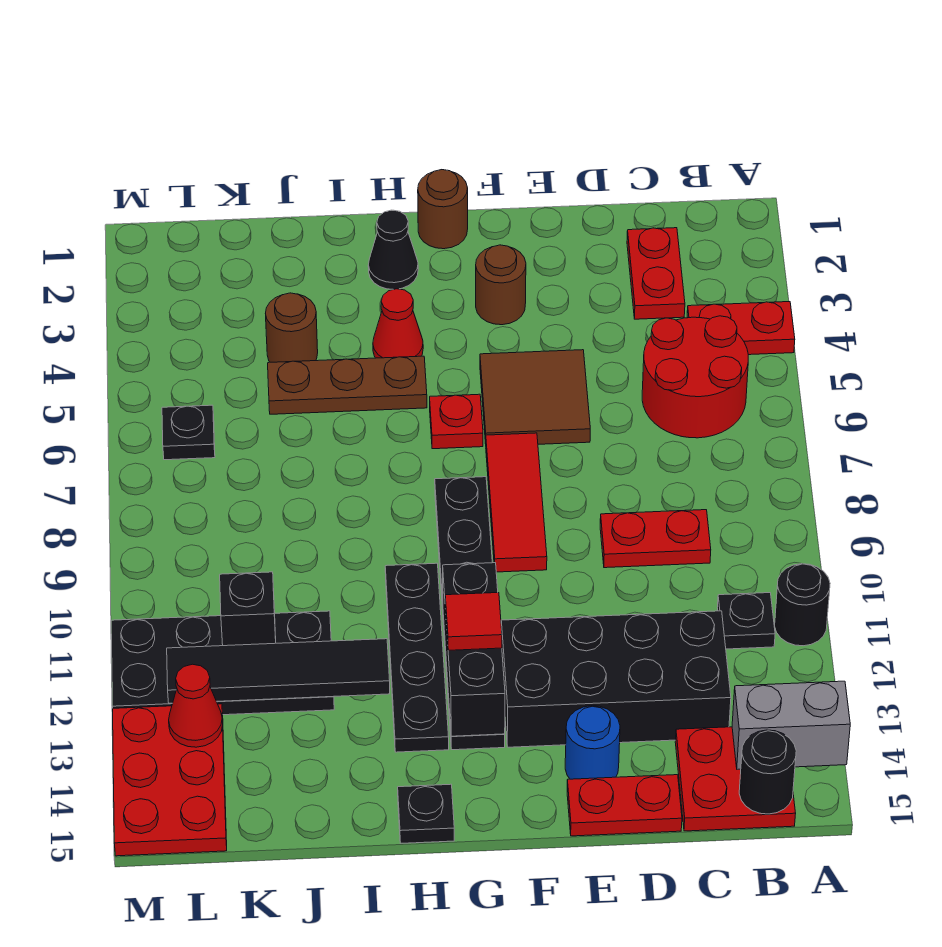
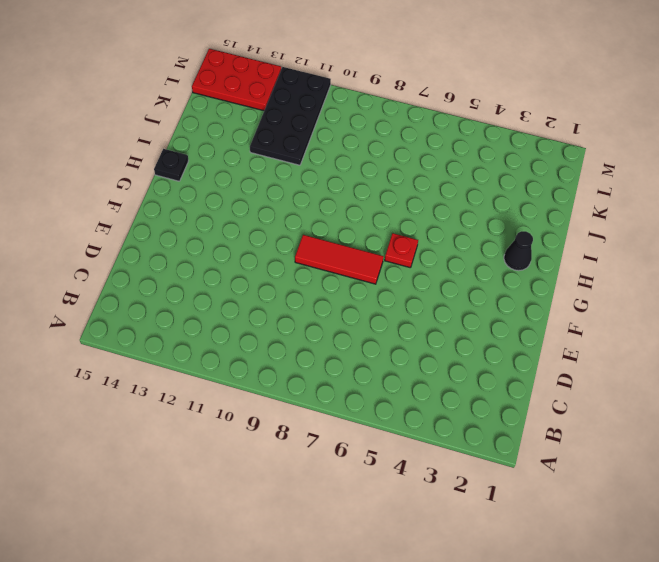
none -> red plate A4:B4 level 1
none -> black round brick A11 level 1
none -> red round brick B5:C6 level 1
none -> black plate B11 level 1

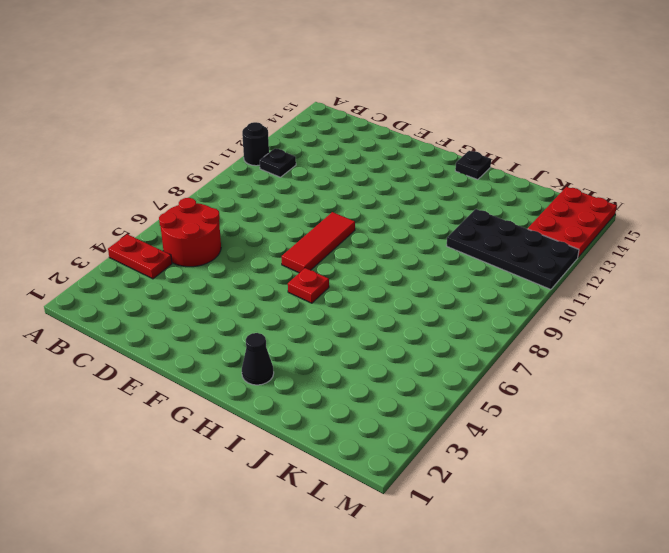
none -> red plate B14:C15 level 1
none -> red plate C2:C3 level 1
none -> red plate C9:D9 level 1
none -> black brick C12:F13 level 1

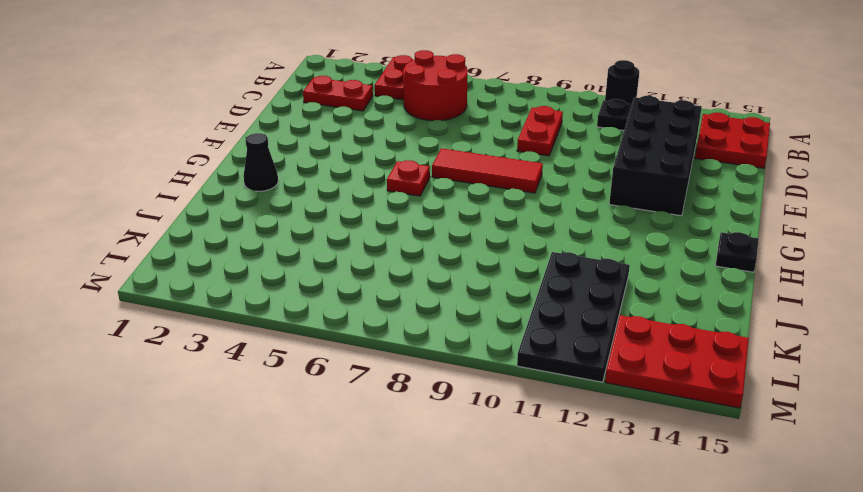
none -> red plate D15:E15 level 1
none -> brown tile E5:F6 level 1
none -> blue round brick E14 level 1
none -> brown round brick F3 level 1

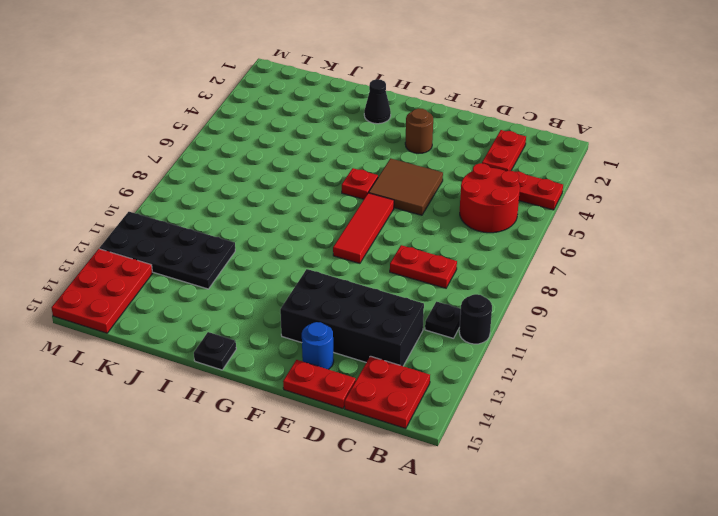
none -> brown round brick G1 level 1
none -> black plate G8:G13 level 1
none -> red cone H4 level 1
none -> brown plate H5:J5 level 1

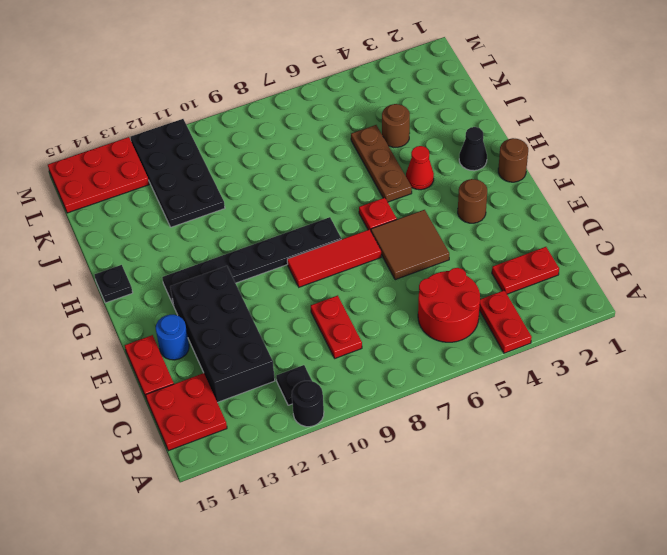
none -> black plate H10:H13 level 1
none -> black plate L6 level 1
none -> grey brick A14:B14 level 2
none -> black round brick B15 level 2

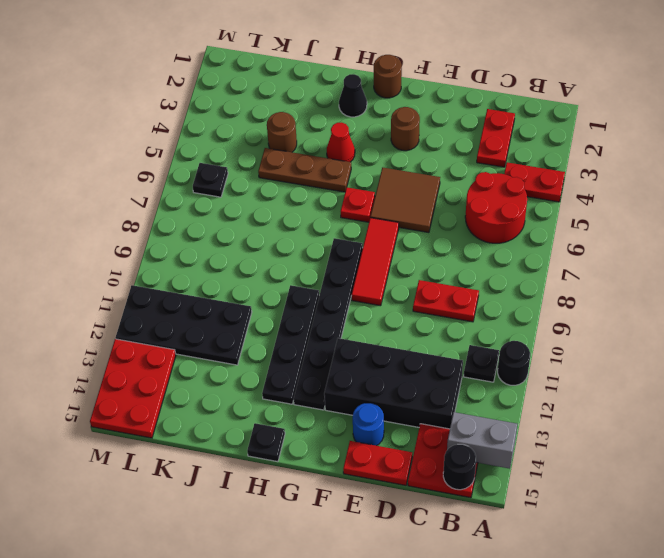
none -> black brick G11:G13 level 2
none -> black tile I12:L12 level 2
none -> black brick K11 level 2
none -> red cone L13 level 2

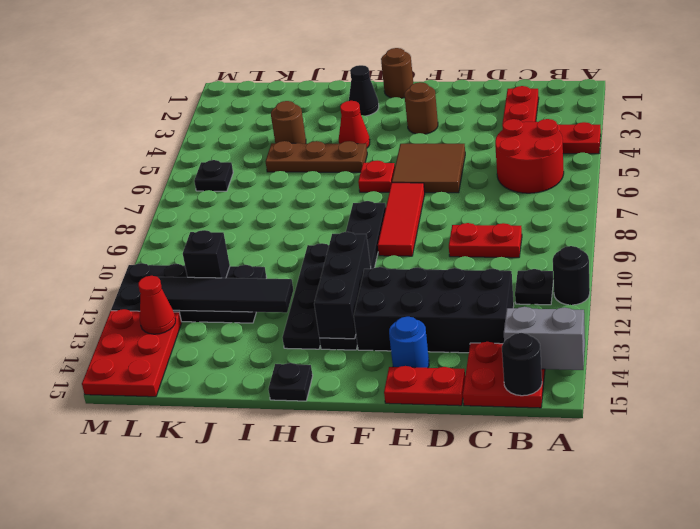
none -> red tile G12 level 3

